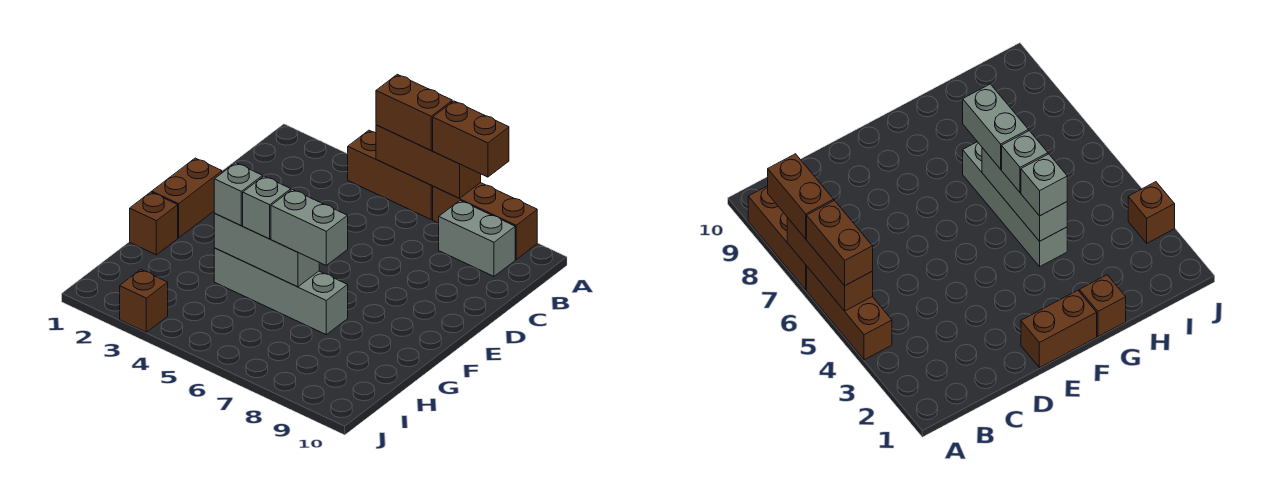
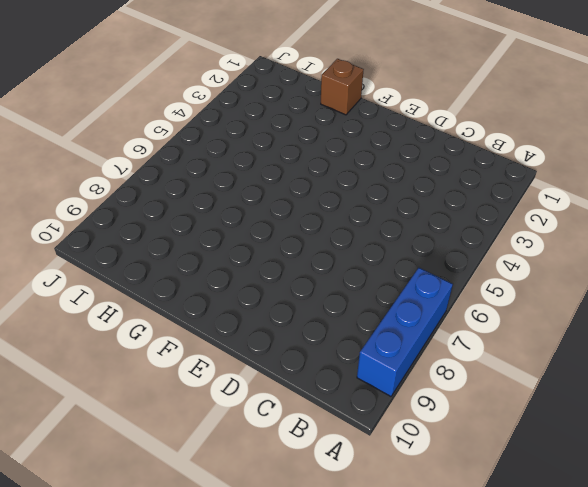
blue brick A7:A9 level 1 -> brown brick A7:A9 level 1
none -> brown brick A4:A6 level 1
none -> grey brick B8:B9 level 1
none -> brown brick E1:F1 level 1

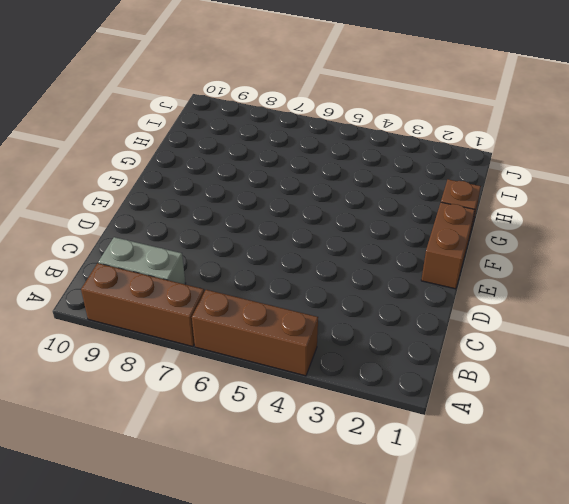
none -> grey brick G4:G7 level 1
none -> brown brick J3 level 1
none -> brown brick A5:A7 level 2

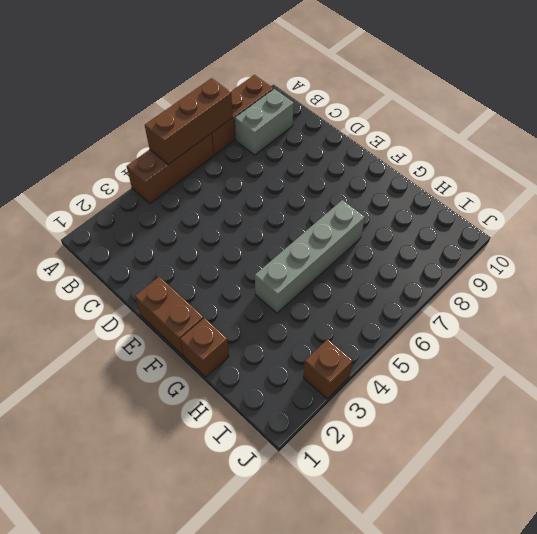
none -> grey brick G4:G6 level 2
none -> brown brick A5:A6 level 3
none -> brown brick A7:A8 level 3

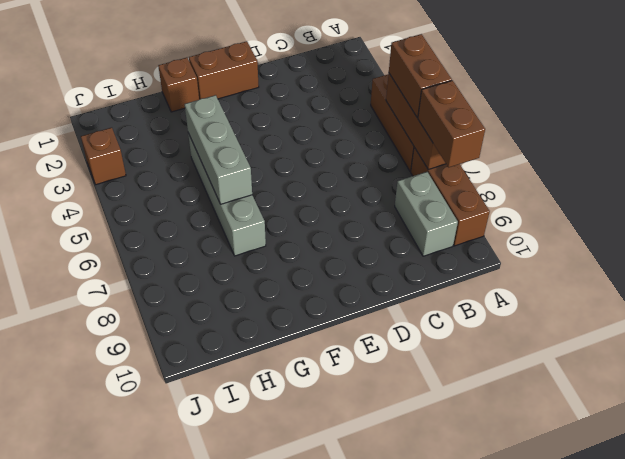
none -> grey brick G4 level 3
none -> grey brick G5 level 3
none -> grey brick G6:G7 level 3

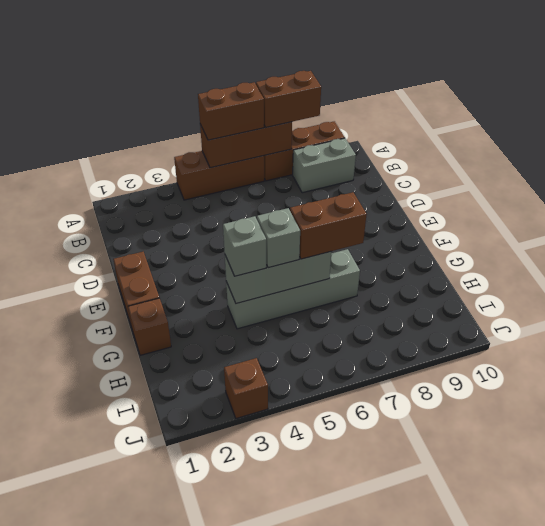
brown brick G6:G7 level 3 -> grey brick G6:G7 level 3

